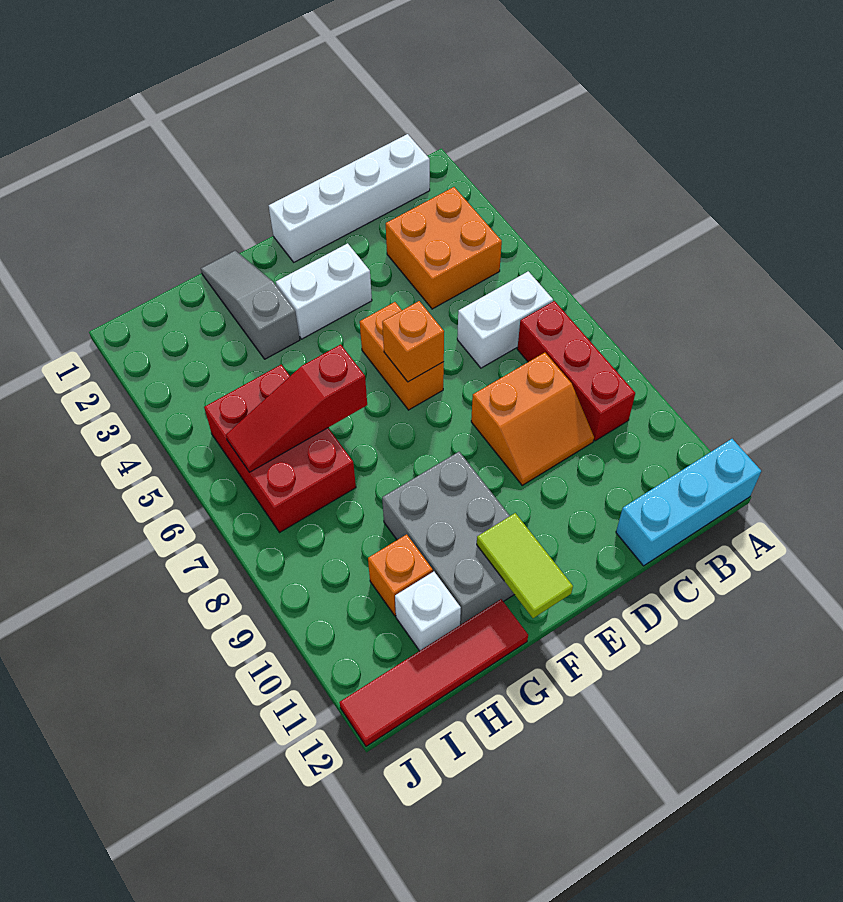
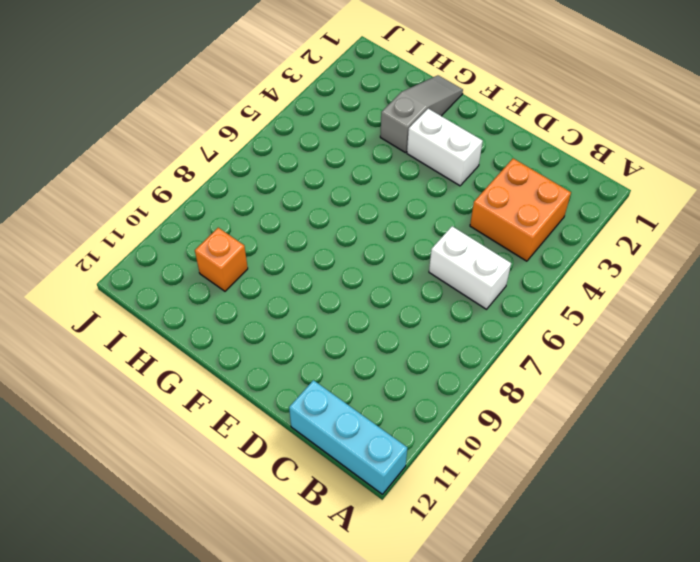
none -> white brick B1:E1 level 1
none -> red brick B7:B9 level 1
none -> orange slope C8:D9 level 1 top 8

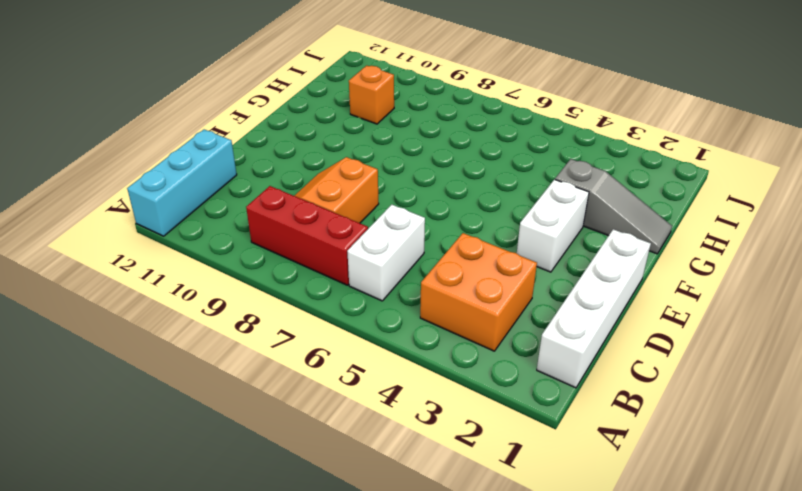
none -> orange brick E5:E6 level 1
none -> grey brick F9:G11 level 1
none -> red tile G12:J12 level 1

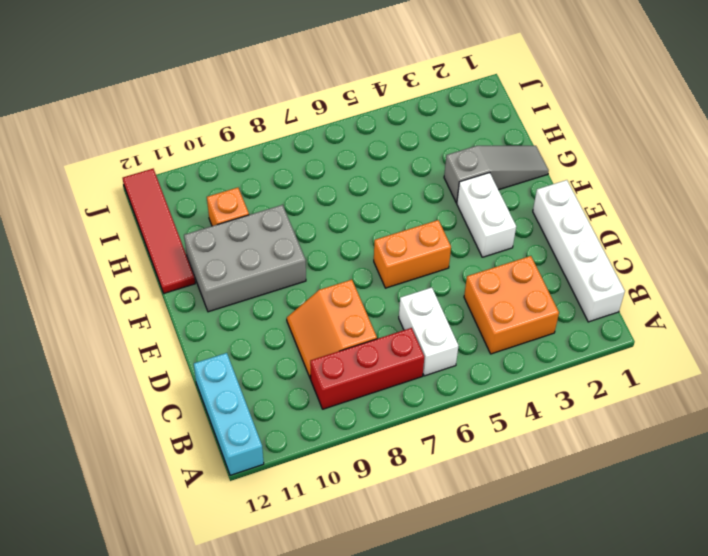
none -> red brick H5:I7 level 1
none -> white brick H11 level 1
none -> orange brick E6 level 2

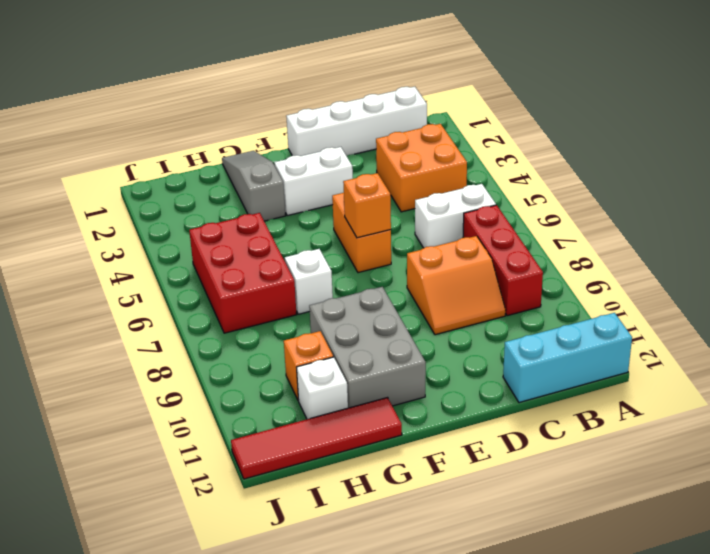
white brick G7 level 1 -> none
none -> lime tile F11:F12 level 2
none -> red slope G6:I6 level 2 top G

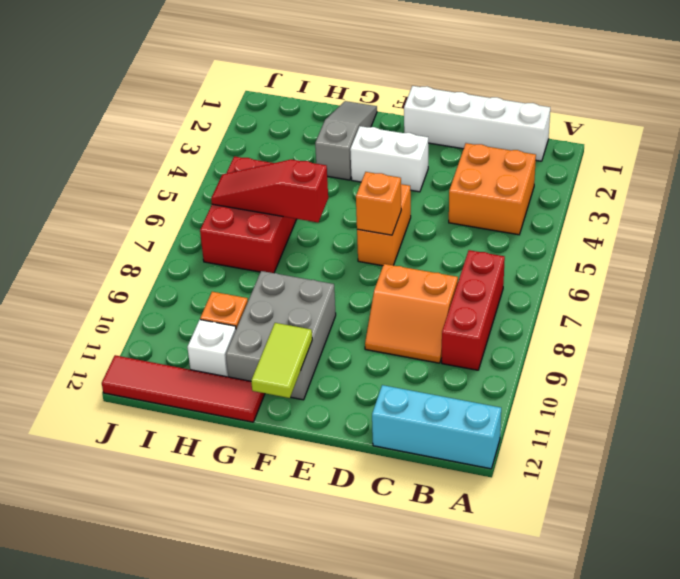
none -> white brick B6:C6 level 1

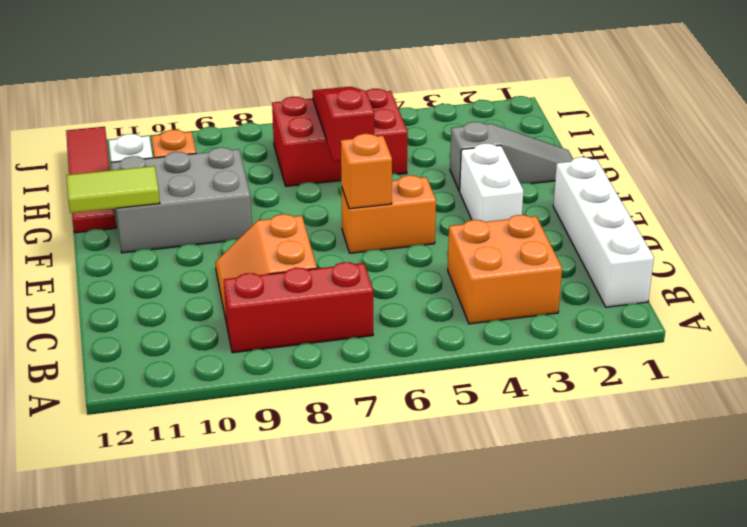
none -> cyan brick A12:C12 level 1
none -> white brick B6:C6 level 1

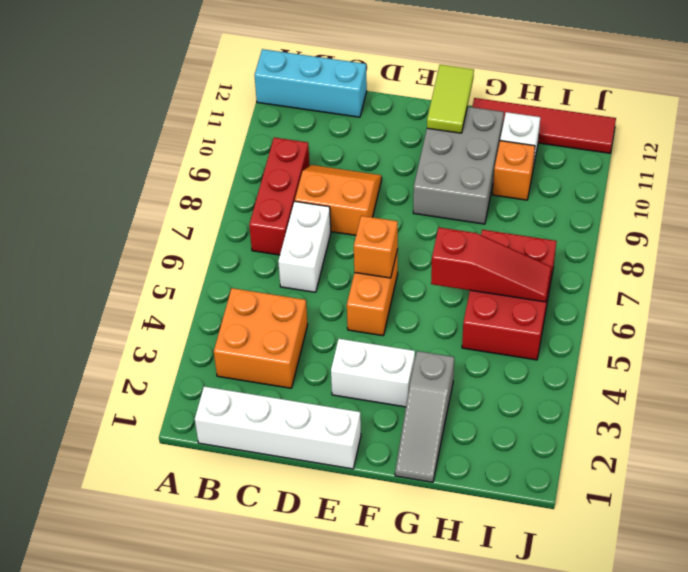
white brick C6:C7 level 1 -> white brick B6:C6 level 1

